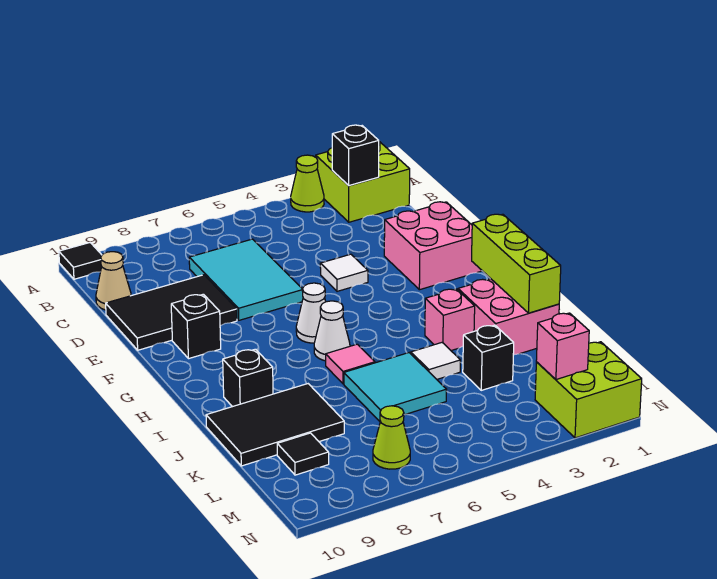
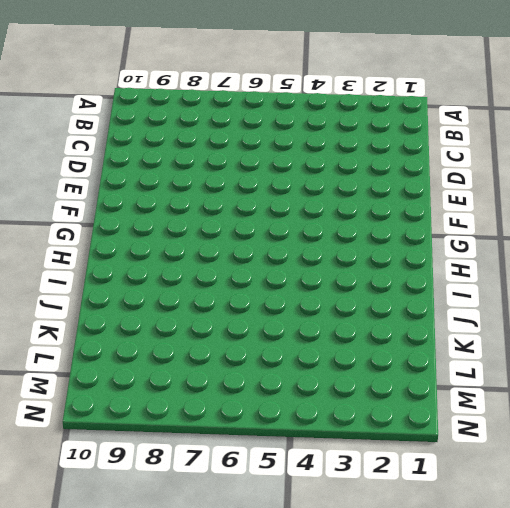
none -> lime brick A1:B2 level 1
none -> lime cone A3 level 1
none -> black tile A10 level 1

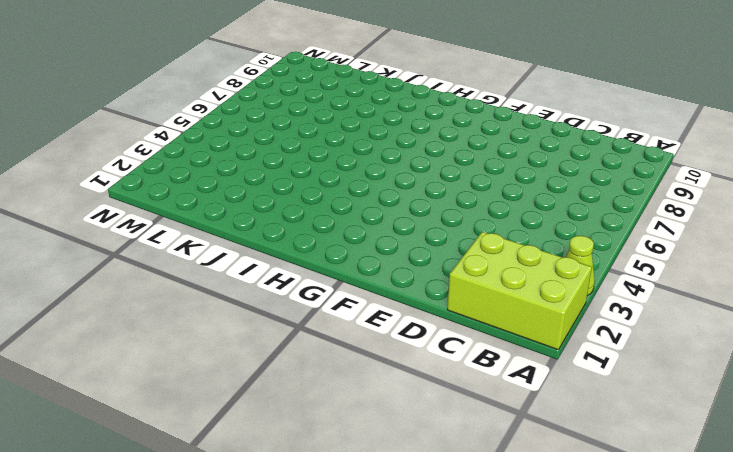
lime brick A1:C2 level 1 -> lime brick A1:B2 level 1
none -> black tile A10 level 1
none -> cyan tile C6:E7 level 1
none -> tan cone C10 level 1

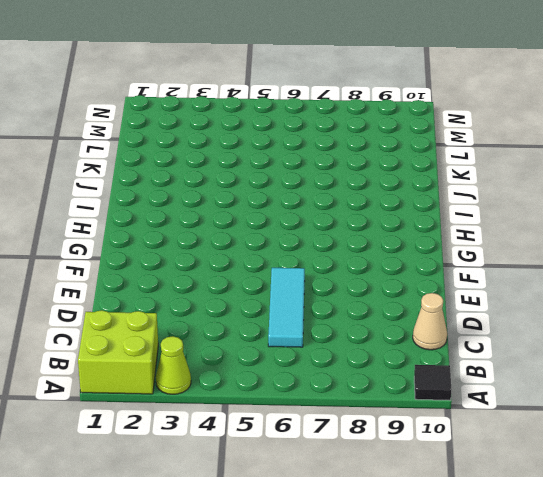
cyan tile C6:E6 level 1 -> cyan tile C6:E7 level 1
none -> black tile D8:E10 level 1
none -> pink brick E1:F2 level 1
none -> white tile E4 level 1

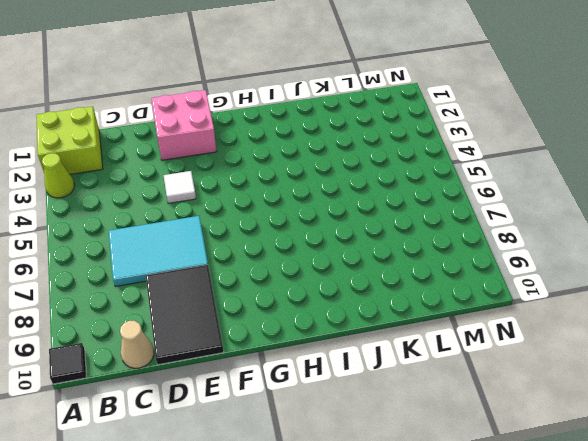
none -> black brick F9 level 1
none -> white cone G6 level 1
none -> white cone H6 level 1

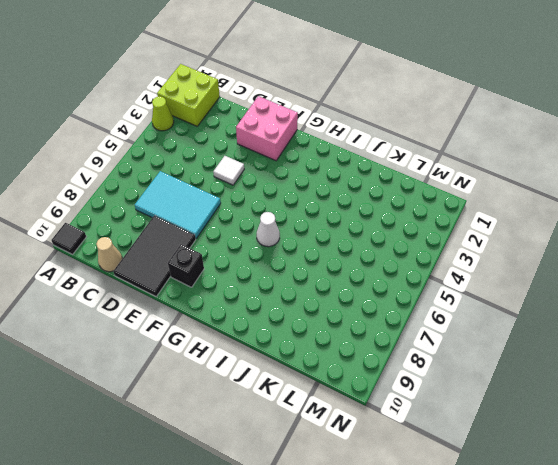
none -> white cone G6 level 1
none -> pink brick I1:J2 level 1
none -> pink brick I3 level 1

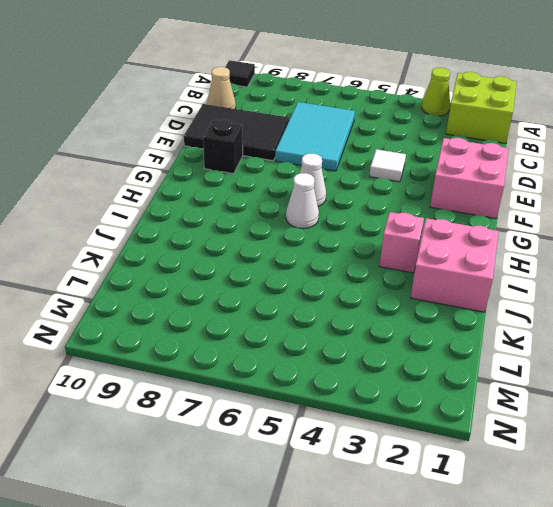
none -> pink tile I6 level 1
none -> black brick I9 level 1
none -> white tile J4 level 1

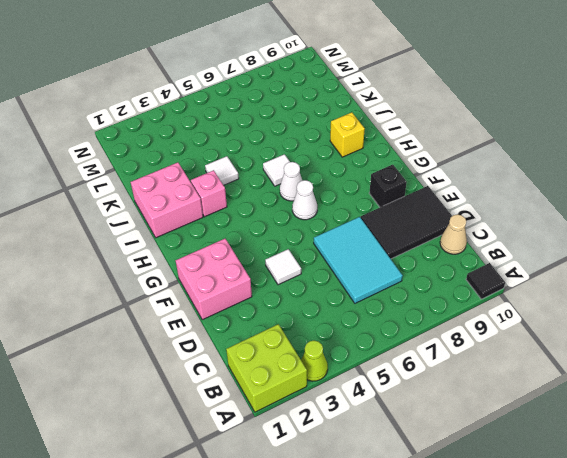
white tile I6 level 1 -> pink tile I6 level 1
yellow brick I9 level 1 -> black brick I9 level 1
none -> cyan tile J5:K6 level 1
none -> black tile J8:K10 level 1
none -> black brick K3 level 1

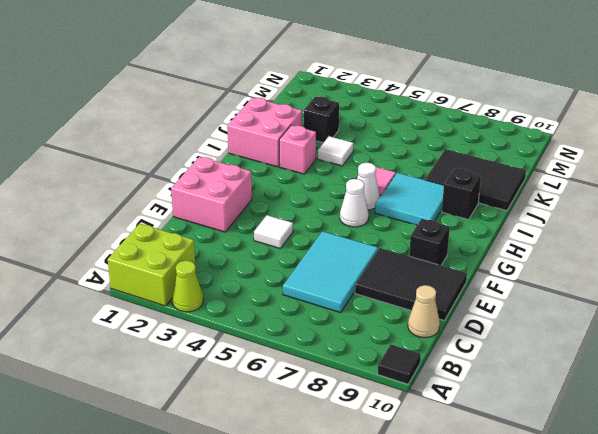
cyan tile H7:I8 level 1 -> cyan tile J5:K6 level 1
none -> black tile L9 level 1
none -> lime brick M1:N2 level 1
none -> lime cone M7 level 1

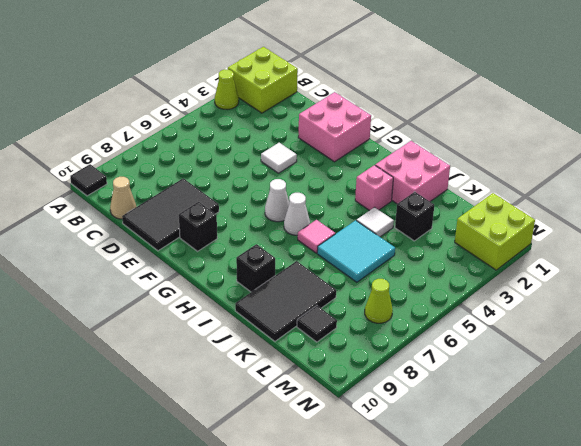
none -> cyan tile C6:E7 level 1
none -> black brick B2 level 2
none -> lime brick H1:J1 level 2

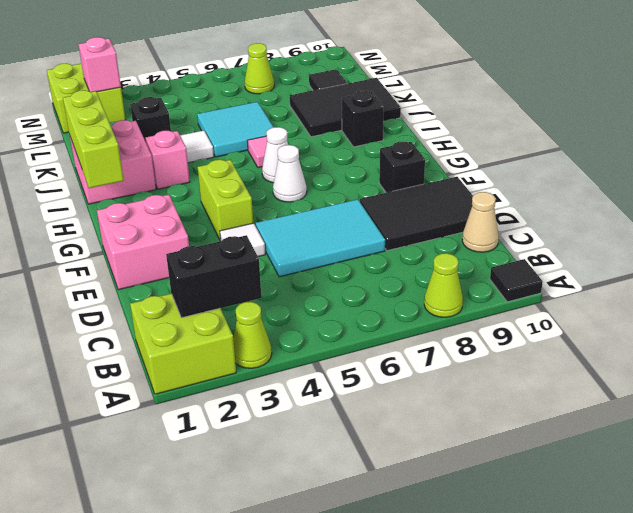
lime cone A8 level 1 -> none
black brick B2:B3 level 2 -> black brick B2 level 2
cyan tile D5:E7 level 1 -> cyan tile C6:E7 level 1
lime brick F4:G4 level 1 -> none

